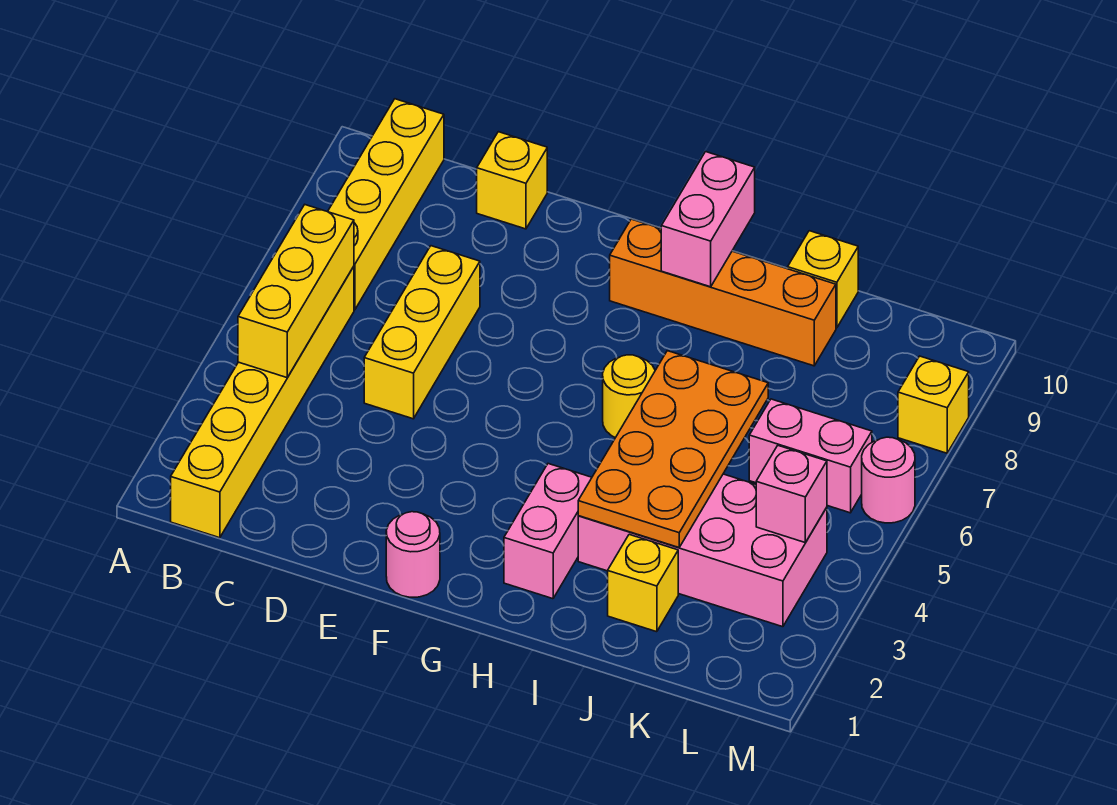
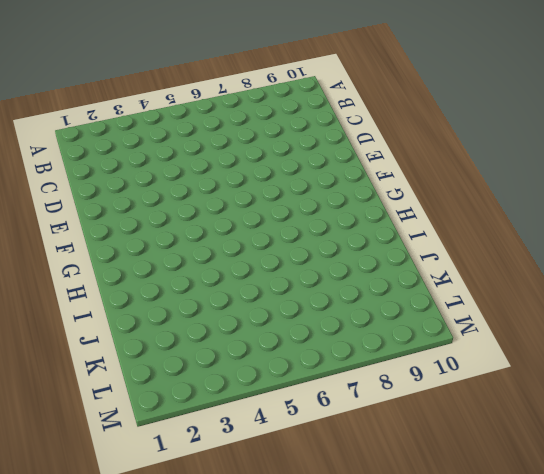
none -> yellow brick B1:B6 level 1
none -> yellow brick B7:B10 level 1
none -> yellow brick D5:D7 level 1

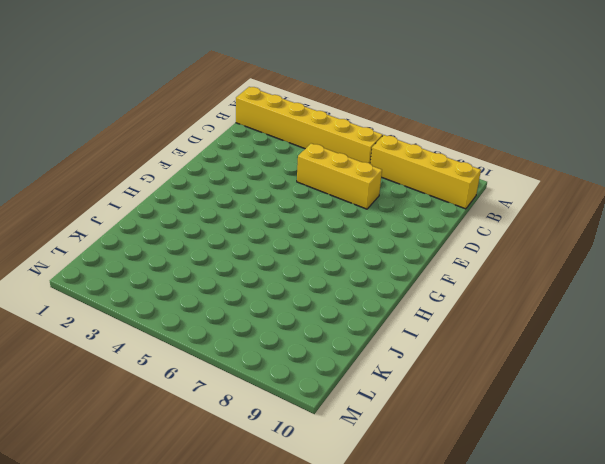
none -> yellow brick D10 level 1
none -> pink round brick F1 level 1
none -> orange brick G9:J9 level 1

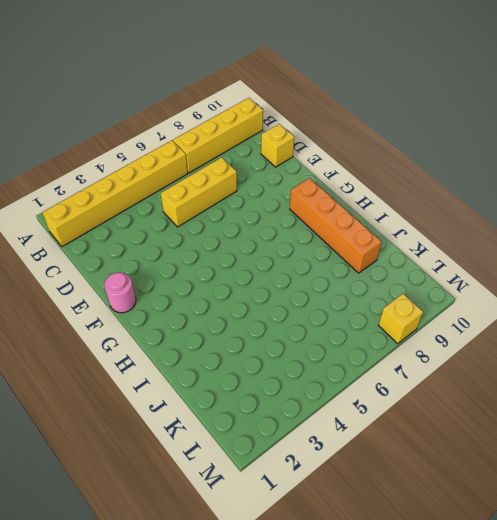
none -> pink brick H2:H3 level 1
none -> yellow round brick H6 level 1
none -> pink brick I3:L4 level 1

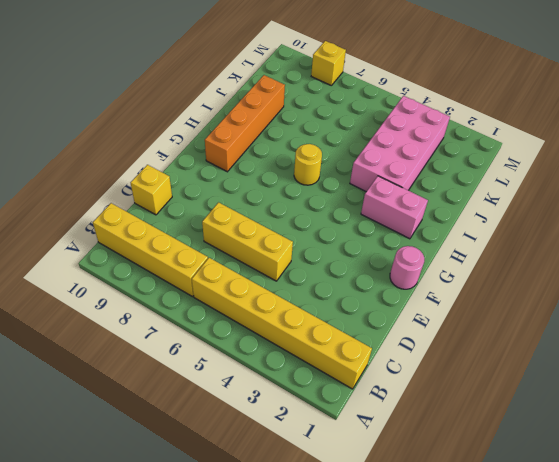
none -> yellow brick J2 level 1
none -> yellow brick J10 level 1
none -> pink brick K6:L6 level 1

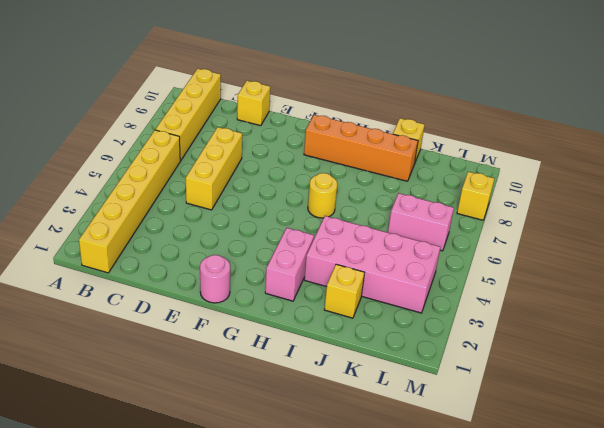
none -> pink round brick M6 level 1
none -> yellow brick B4:B6 level 2
none -> pink brick H9:H10 level 2

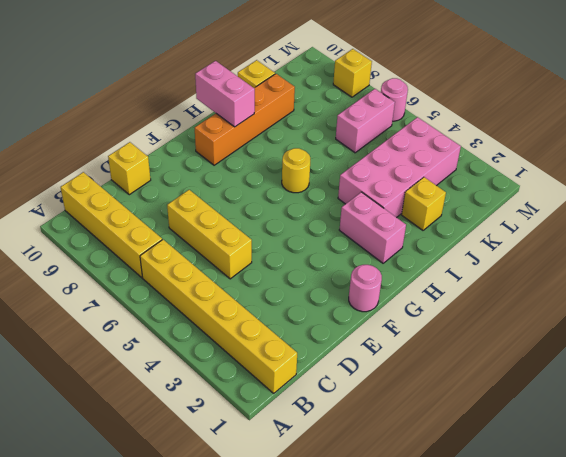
none -> yellow brick B4:B6 level 2
none -> orange plate I3:J6 level 2
none -> pink brick L4 level 2

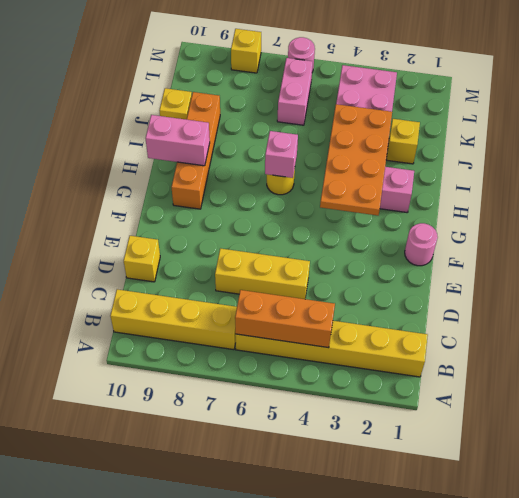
orange brick B4:B6 level 2 -> yellow brick B4:B6 level 2
orange plate G3:J4 level 2 -> orange plate I3:J6 level 2
pink brick H6 level 2 -> pink brick L4 level 2

